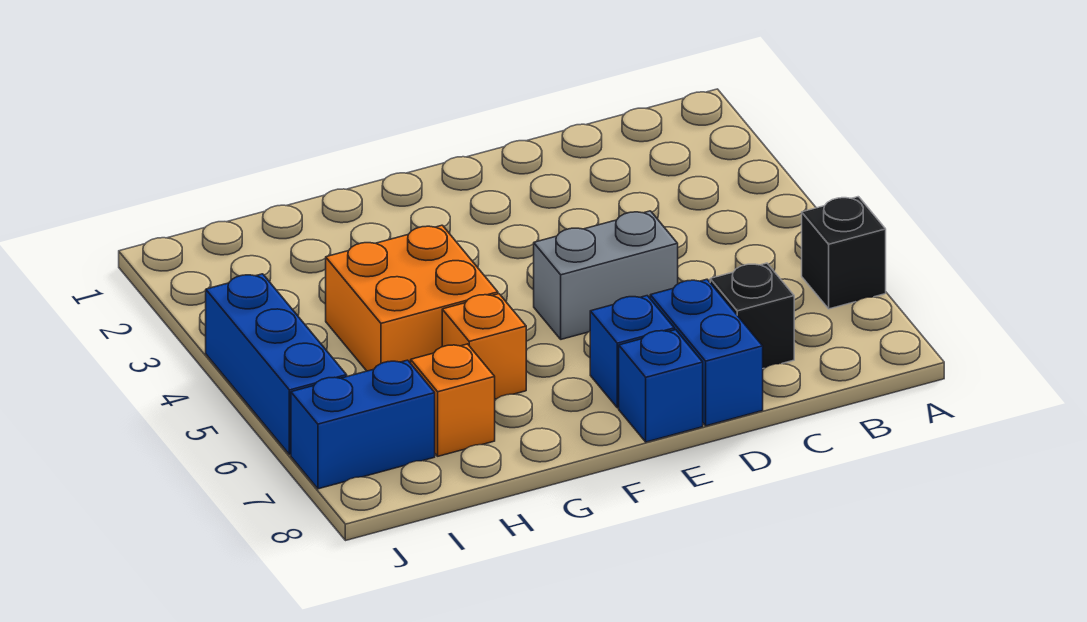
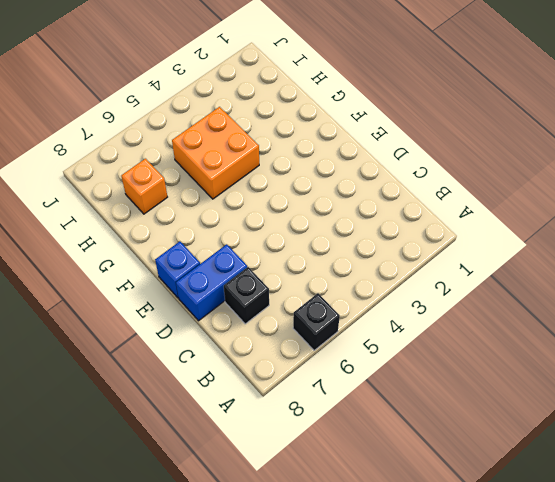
none -> grey brick D5:E5 level 1
none -> blue brick E7 level 1

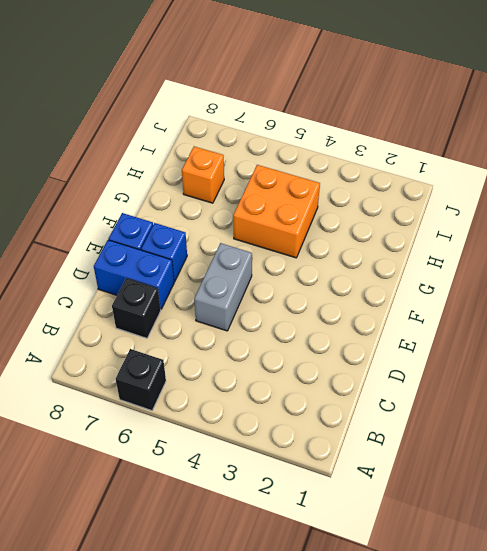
none -> orange brick G6 level 1
none -> blue brick I7:J7 level 1

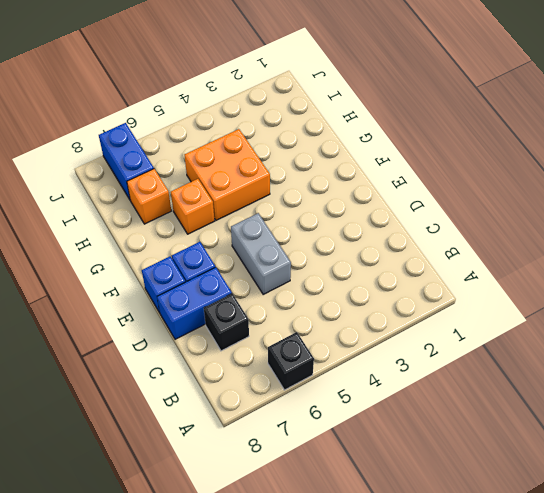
none -> blue brick J4:J6 level 1

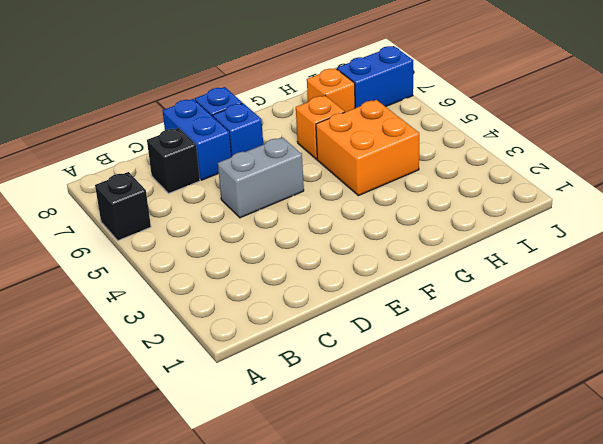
none -> blue brick J4:J6 level 1

